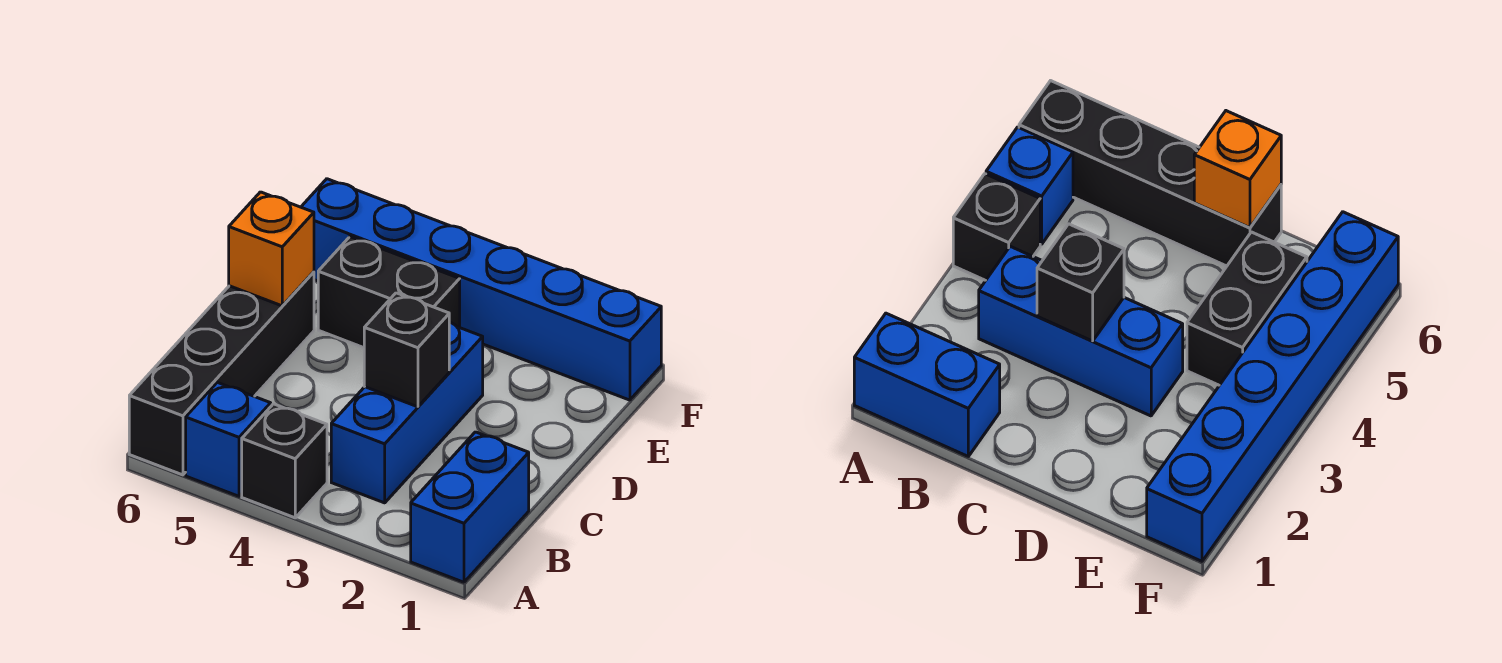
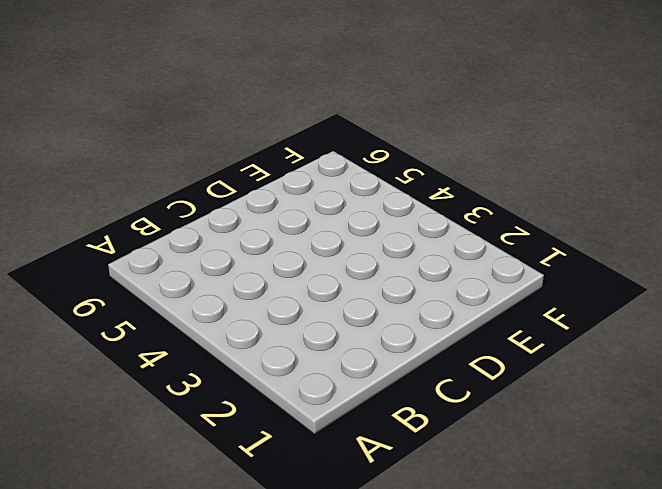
none -> blue brick A1:B1 level 1
none -> black brick A4 level 1

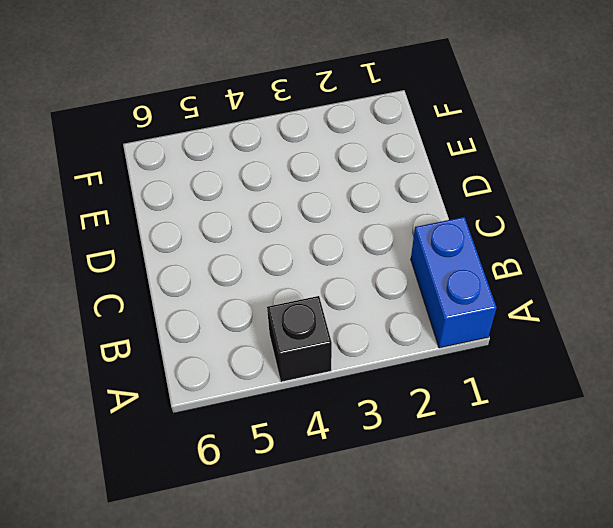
none -> blue brick A5 level 1
none -> black brick A6:D6 level 1

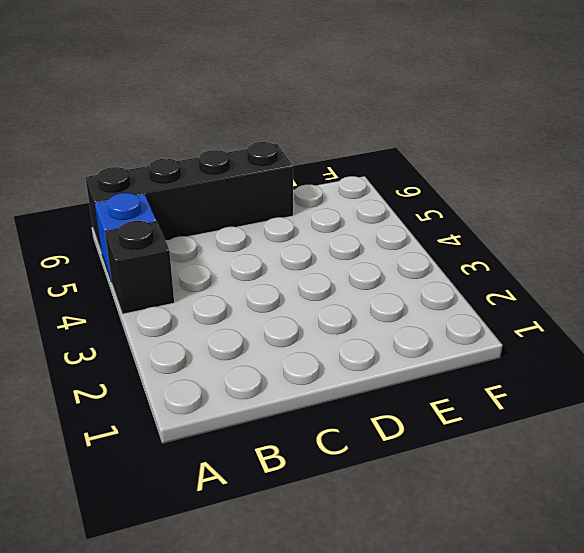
none -> blue brick A1:B1 level 1
none -> blue brick B3:D3 level 1

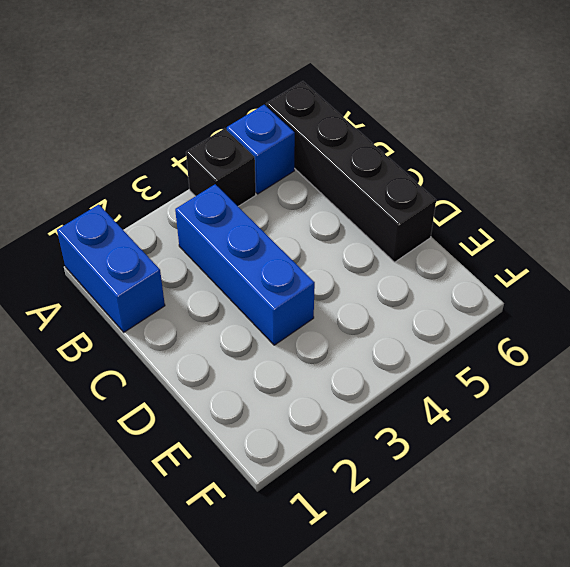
none -> black brick E4:E5 level 1
none -> blue brick F1:F6 level 1

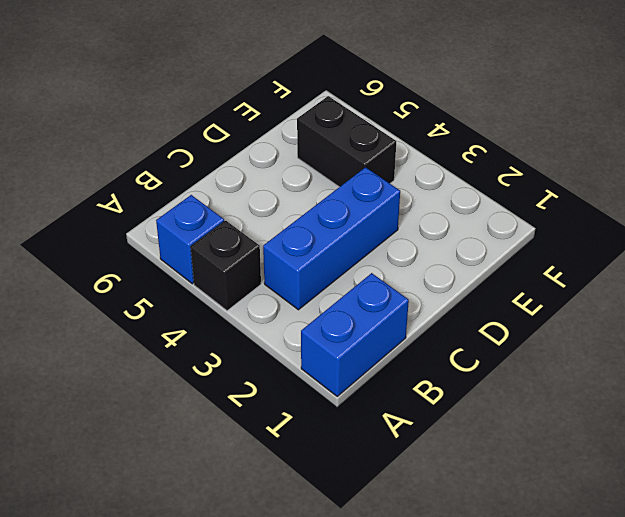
none -> black brick A6:D6 level 1
none -> blue brick F1:F6 level 1

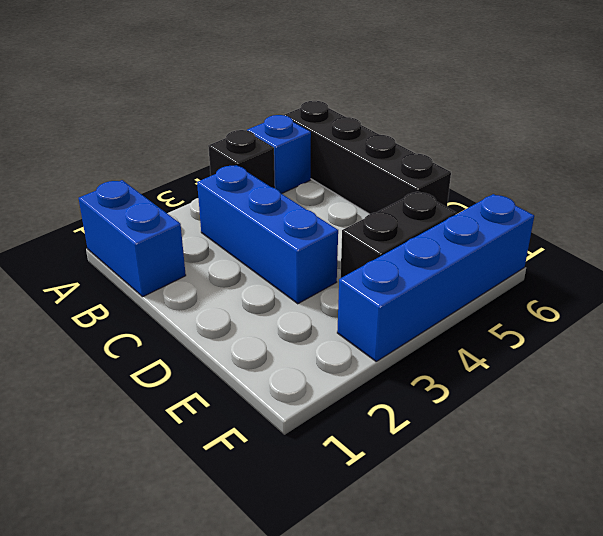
blue brick F3:F6 level 1 -> blue brick F1:F6 level 1
none -> black brick C3 level 2
none -> orange brick D6 level 2

